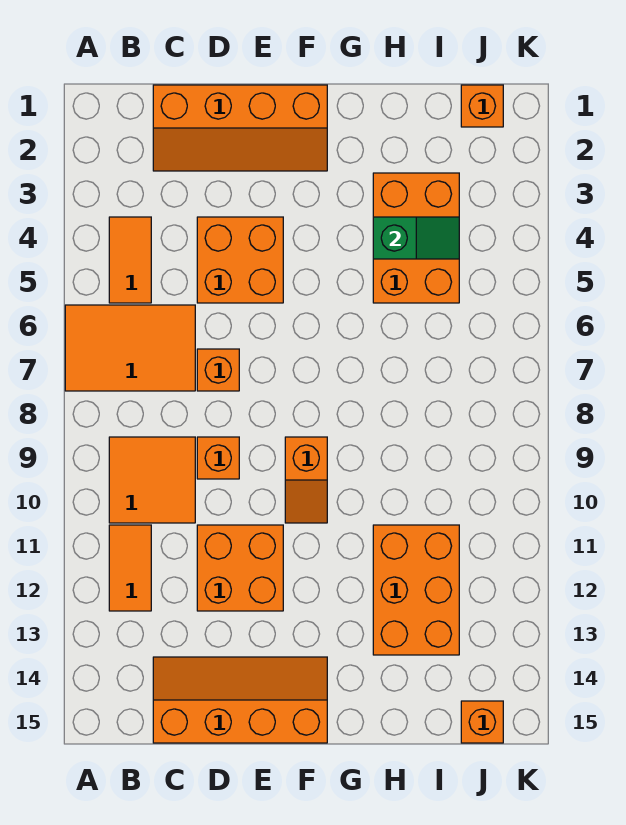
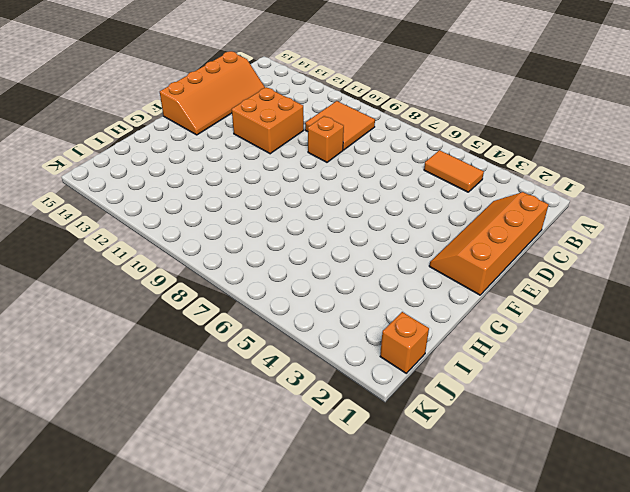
none -> orange tile A6:C7 level 1
none -> orange tile B11:B12 level 1
none -> orange brick D4:E5 level 1

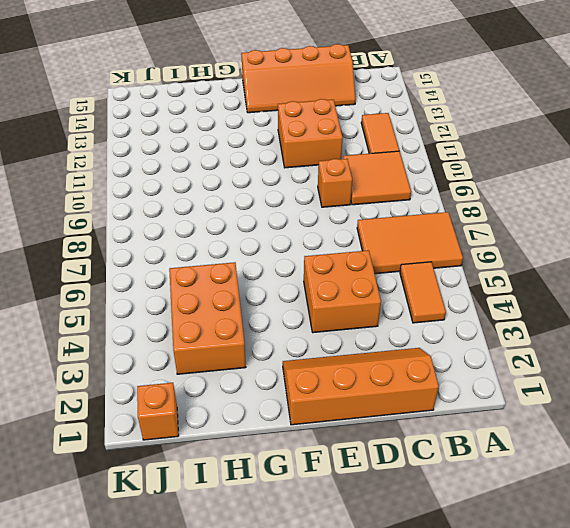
none -> orange brick D7 level 1
none -> orange slope F9:F10 level 1 top 9
none -> orange brick H11:I13 level 1

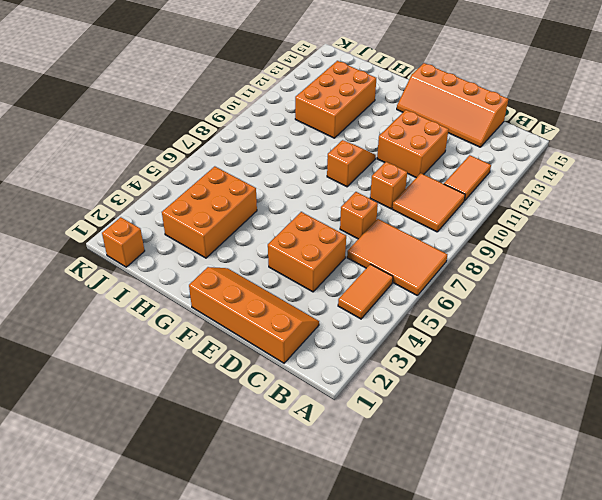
none -> orange brick J15 level 1
none -> green slope H4:I4 level 2 top H

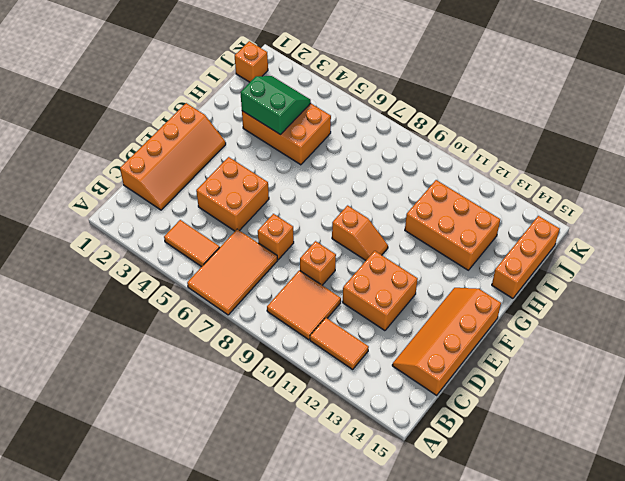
green slope H3:I4 level 2 top H -> green slope H4:I4 level 2 top H
orange brick H15:J15 level 1 -> orange brick J15 level 1

